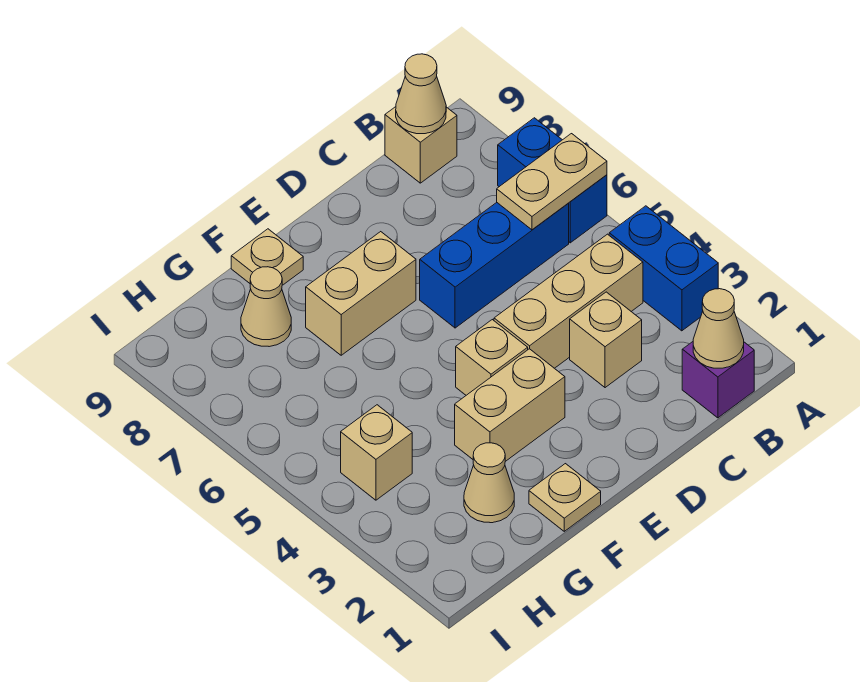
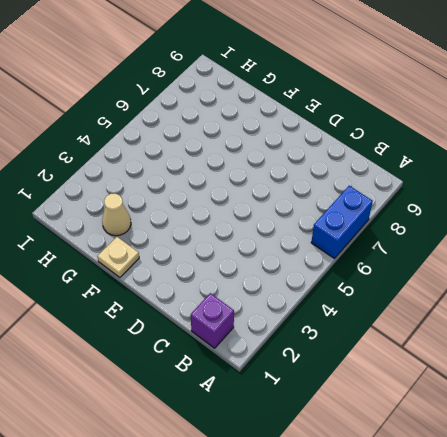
none -> blue brick A3:A4 level 1
none -> tan brick B4:D4 level 1
none -> blue brick B6:D6 level 1

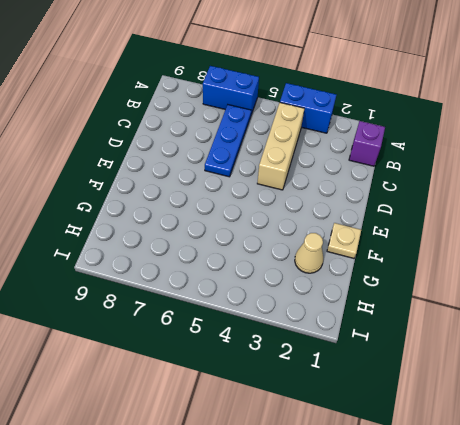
blue plate B6:D6 level 1 -> blue brick B6:D6 level 1
none -> tan brick B9 level 1
none -> tan brick C3 level 1
none -> tan brick E3:F3 level 1

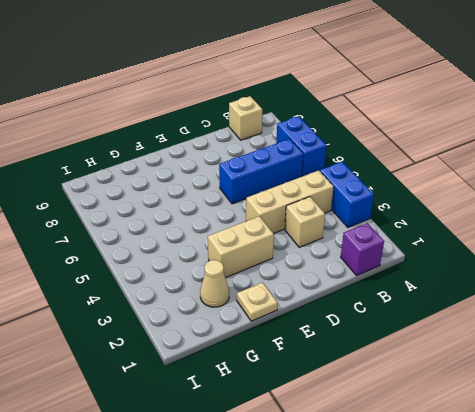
none -> tan brick E4 level 1
none -> tan brick E7:F7 level 1
none -> tan plate F9 level 1

